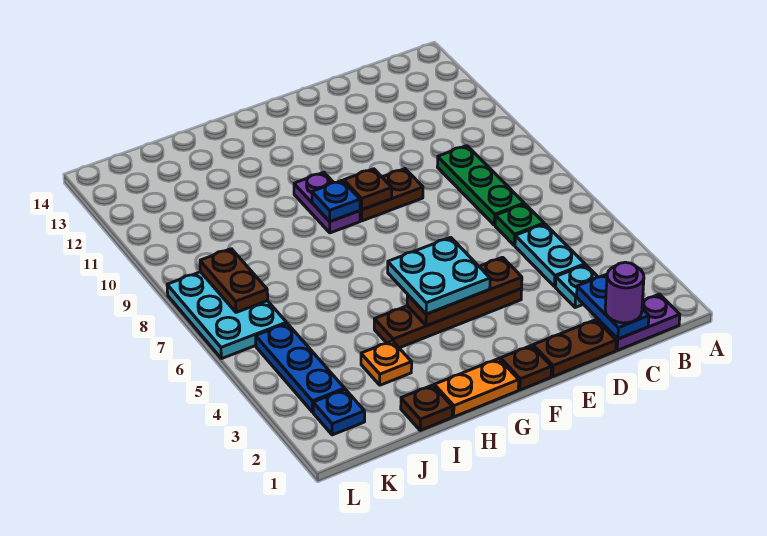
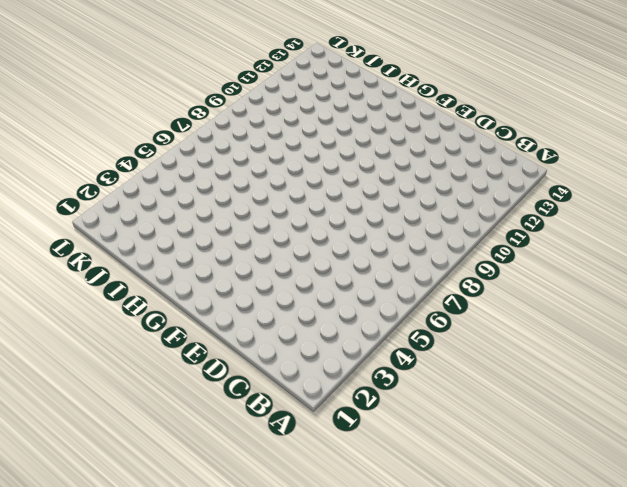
none -> purple plate B1:C1 level 1
none -> cyan plate C3 level 1
none -> cyan plate C4:C5 level 1

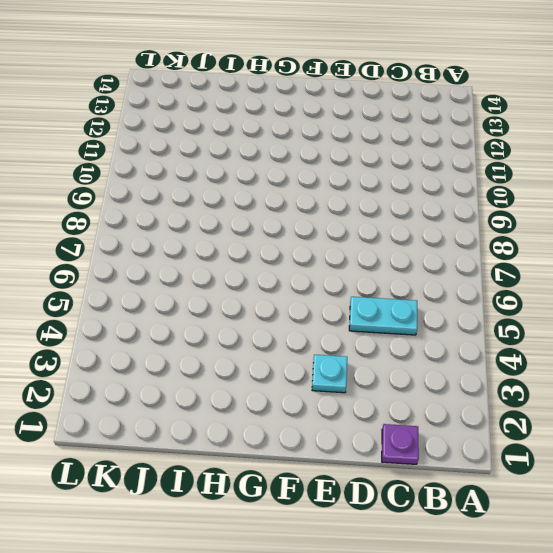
purple plate C1 level 1 -> purple plate B1:C1 level 1
cyan plate C5:D5 level 1 -> cyan plate C4:C5 level 1
cyan plate E3 level 1 -> cyan plate C3 level 1
none -> green plate C6 level 1
none -> green plate C7:C9 level 1
none -> brown plate D1:E1 level 1

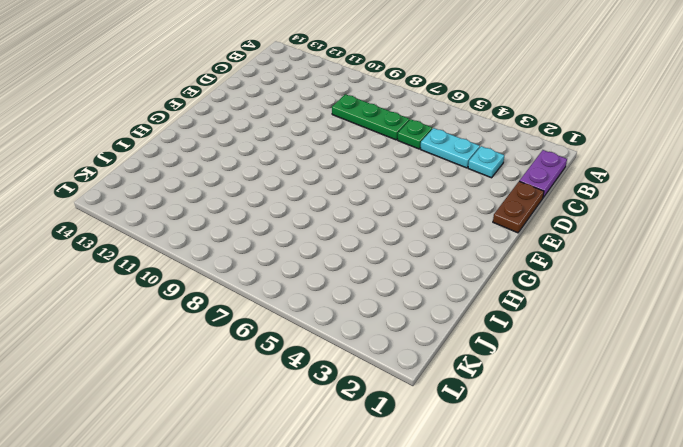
none -> brown plate E4:H4 level 1
none -> brown plate E9:F9 level 1
none -> brown plate F1 level 1

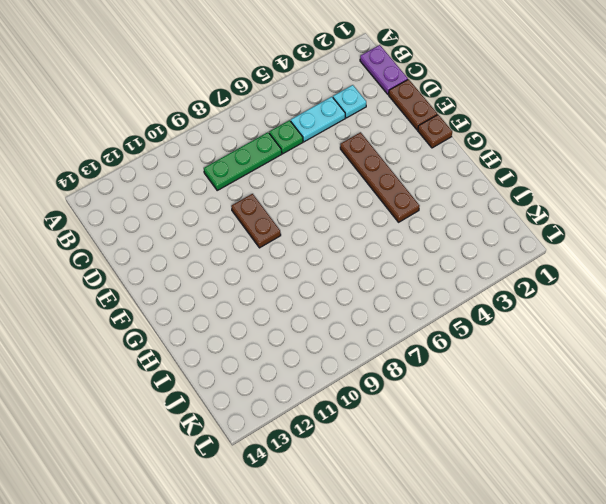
none -> orange plate G1:H1 level 1
none -> purple plate G9:G10 level 1
none -> brown plate I1 level 1

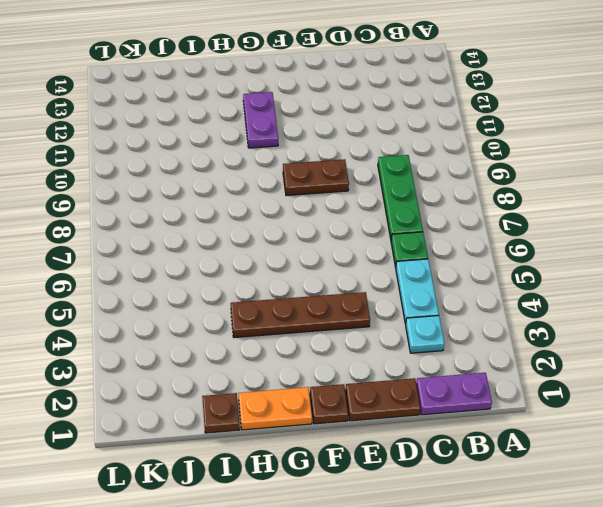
purple plate G11:G12 level 1 -> purple plate G9:G10 level 1
none -> orange plate I3 level 1
none -> blue plate K2 level 1
none -> blue plate K3:K5 level 1

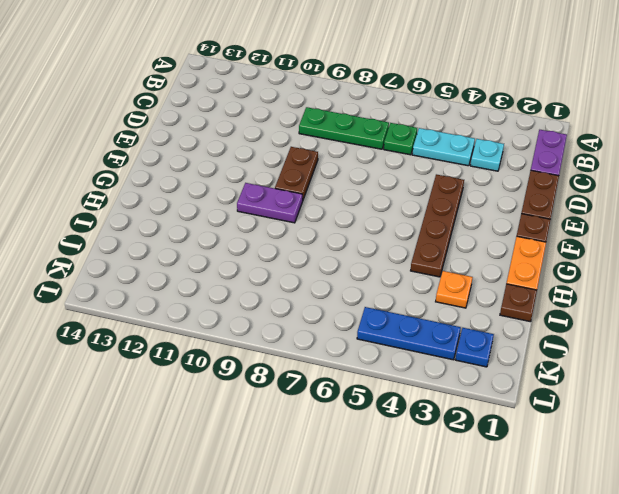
none -> cyan plate K6:L8 level 1
none -> blue plate C1:C2 level 2
none -> brown plate E4:G4 level 2

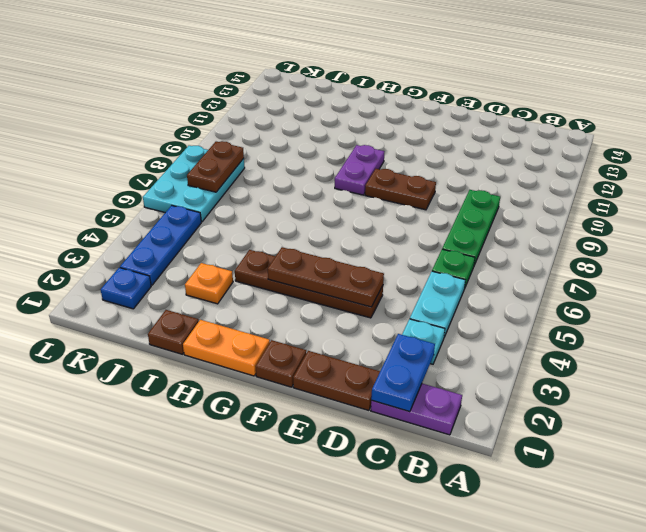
none -> brown plate F9 level 2
none -> blue plate G9 level 2
none -> purple round brick C1 level 3

